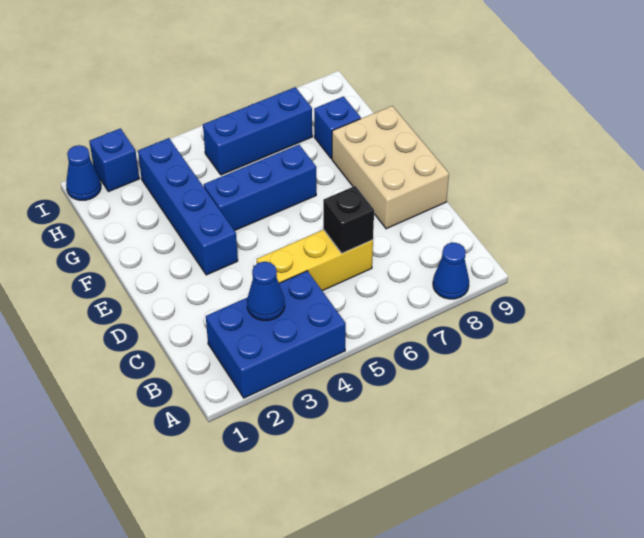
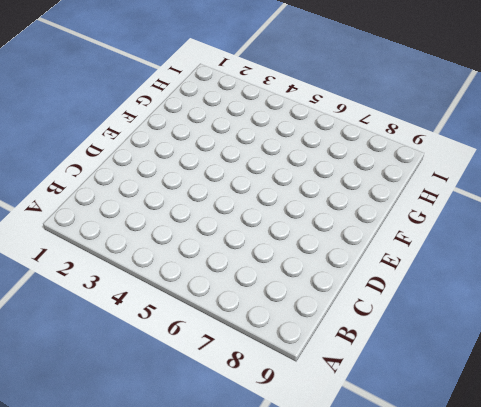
none -> blue brick A2:B4 level 1
none -> blue cone A8 level 1
none -> yellow brick C4:C6 level 1

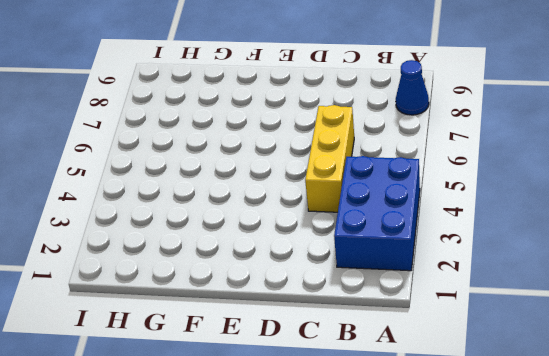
none -> tan brick D8:F9 level 1
none -> blue brick E3:H3 level 1
none -> blue brick F4:F6 level 1

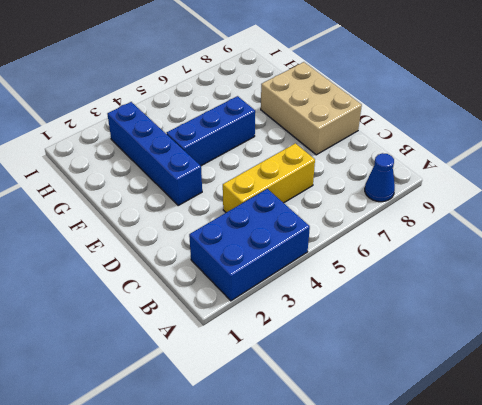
none -> blue brick G8 level 1
none -> blue brick H5:H7 level 1
none -> blue cone I1 level 1

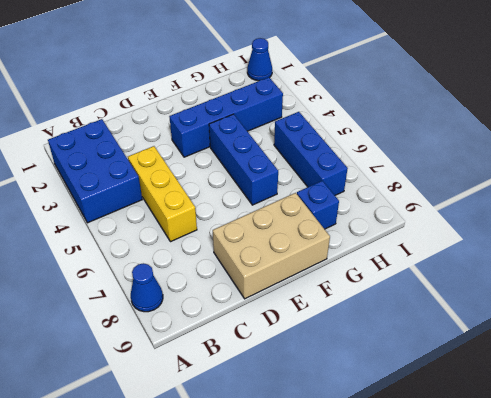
none -> blue brick I2 level 1
none -> blue cone B3 level 2
none -> black brick C6 level 2

